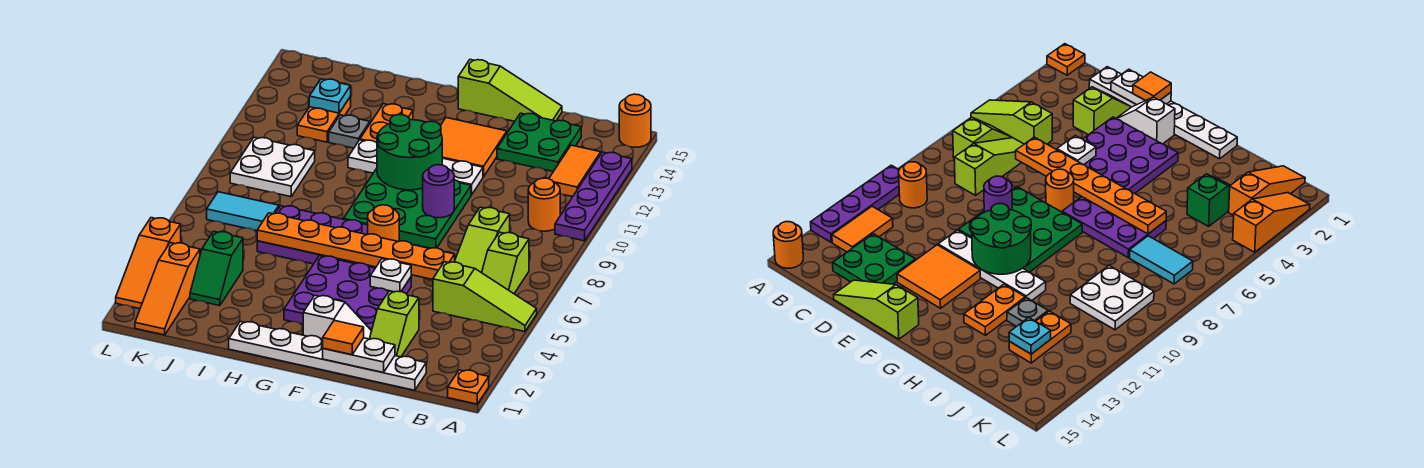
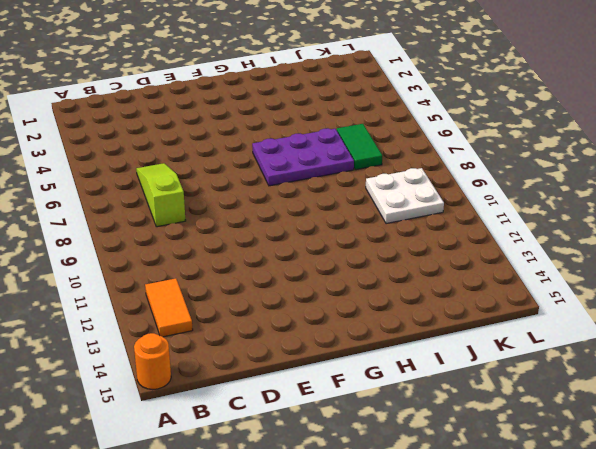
green tile J6:J7 level 1 -> cyan tile J7:K7 level 1
none -> orange plate A1 level 1
none -> lime slope A5:C5 level 1 top C
none -> purple plate A10:A13 level 1
none -> lime slope B6:B7 level 1 top 7

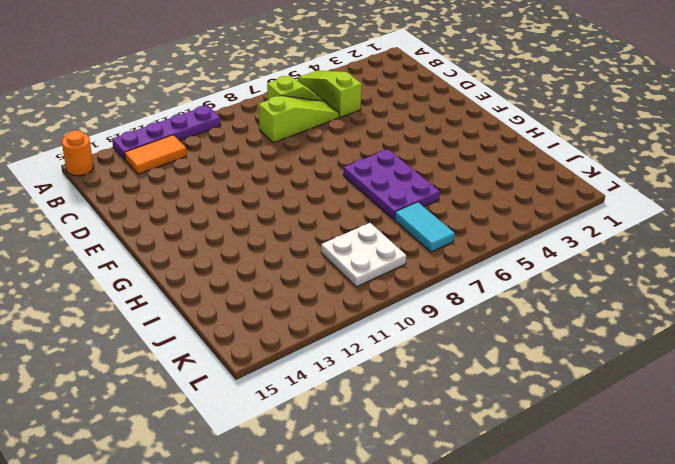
none -> orange plate A1 level 1
none -> orange round brick B10 level 1
none -> white plate C1:H1 level 1
none -> green plate C13:D14 level 1

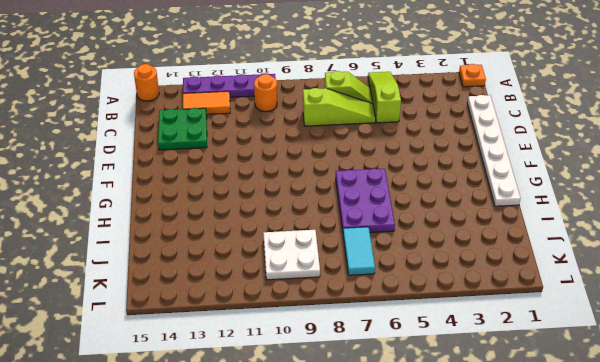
none -> lime slope D2:D3 level 1 top 3
none -> lime slope D15:F15 level 1 top F
none -> white slope E2:F2 level 1 top F
none -> purple plate E3:G5 level 1

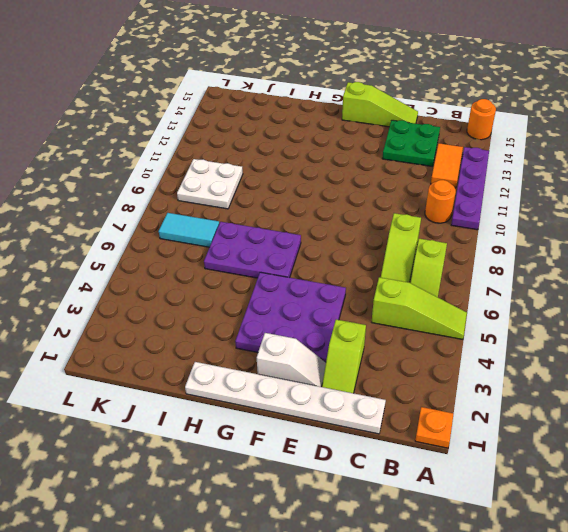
none -> green plate E8:G10 level 1
none -> white plate E11:H11 level 1
none -> orange tile E12:F13 level 1
none -> orange round brick F7 level 1

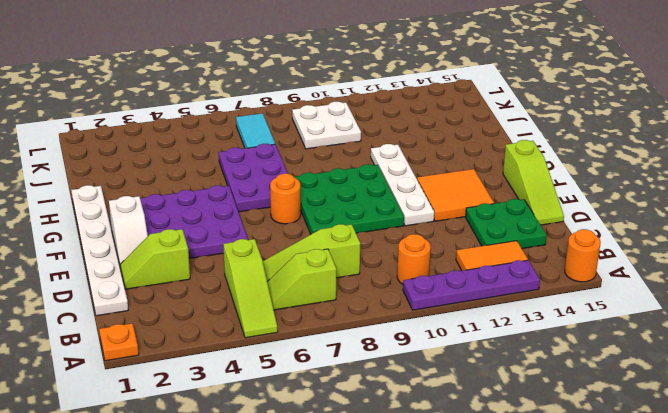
none -> orange plate H12:H13 level 1
none -> grey plate I12 level 1
none -> green slope J3:J4 level 1 top 4
none -> orange plate J12:J13 level 1

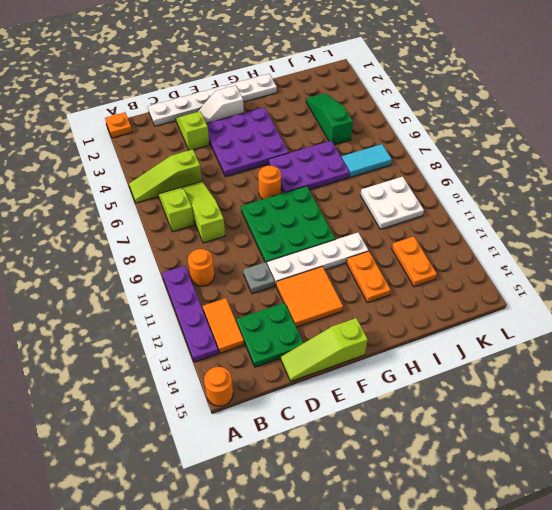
grey plate D11 level 1 -> grey plate I12 level 1
green slope J3:J5 level 1 top 5 -> green slope J3:J4 level 1 top 4
none -> orange slope K1:K3 level 1 top 3
none -> orange slope L2:L4 level 1 top 4
none -> white plate D1:E1 level 2
none -> orange plate D6:I6 level 2

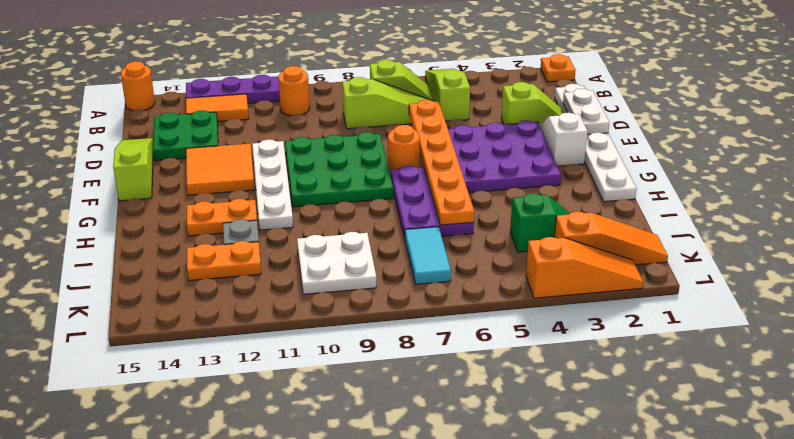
none -> white plate E5 level 2
none -> purple round brick E9 level 2
none -> green round brick F10:G11 level 2
none -> cyan plate J13 level 2

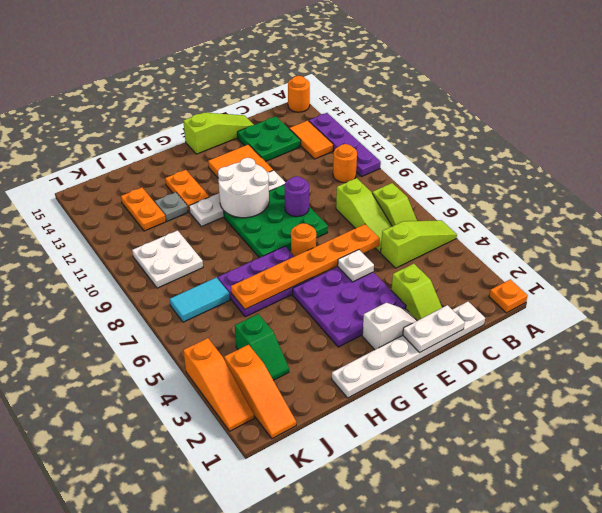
white round brick F10:G11 level 2 -> green round brick F10:G11 level 2
none -> cyan plate J13 level 2
none -> orange tile E1 level 3

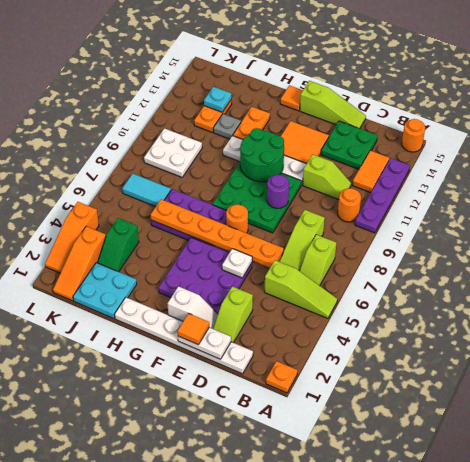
lime slope C11:D11 level 1 top D -> none
orange tile G15 level 1 -> none
cyan plate I1:J2 level 1 -> none

